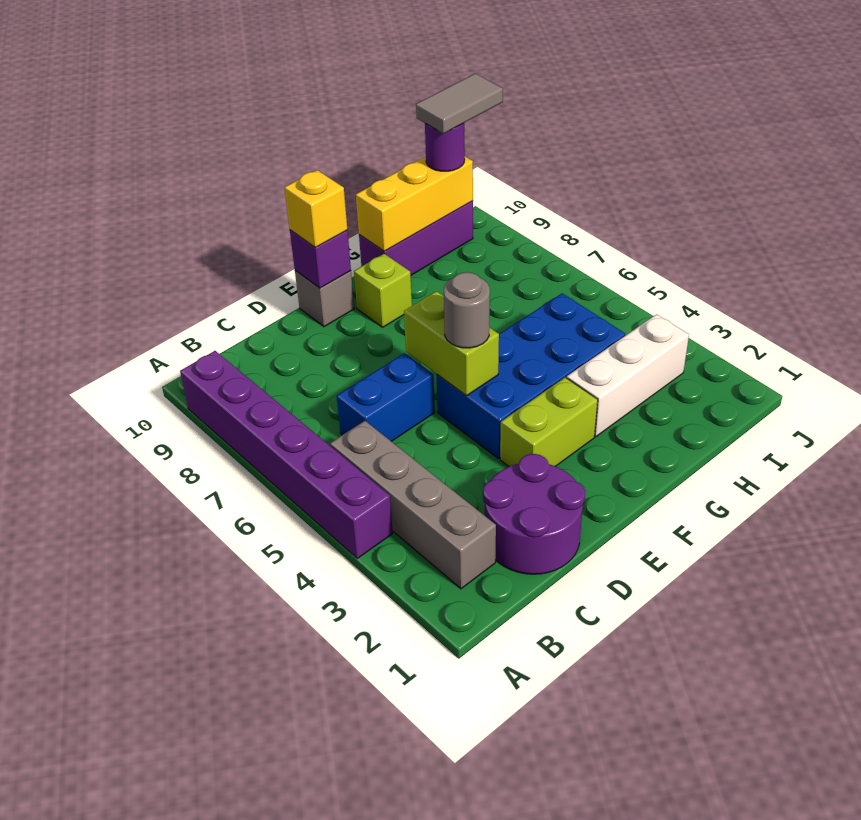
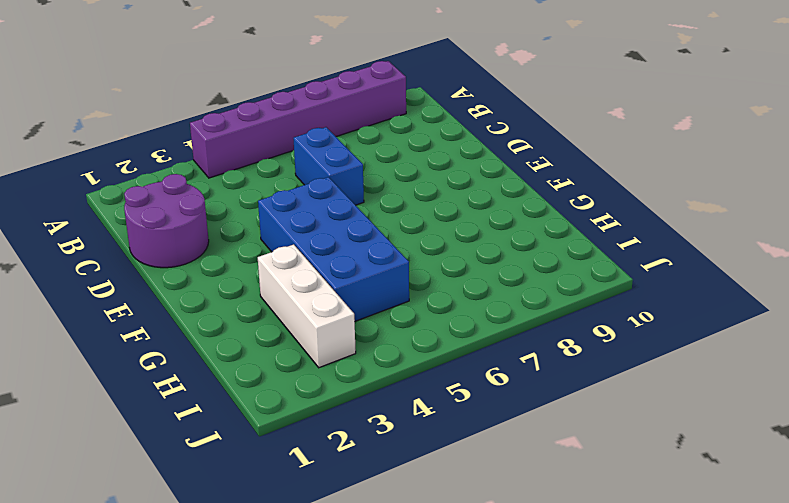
none -> grey brick B2:B5 level 1
none -> lime brick E3:F3 level 1
none -> grey brick E10 level 1

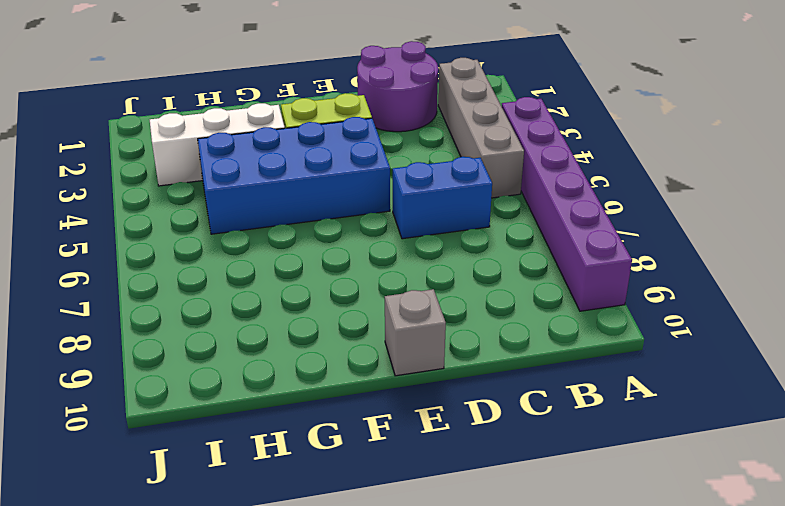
none -> lime brick F9 level 1
none -> purple brick G10:I10 level 1
none -> lime brick E5:E6 level 2

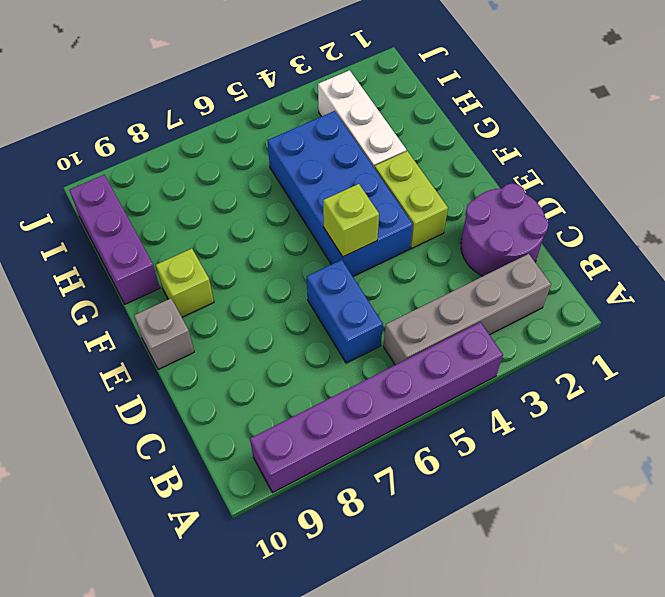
lime brick E5 level 2 -> lime brick E5:E6 level 2
none -> purple brick E10 level 2
none -> yellow brick G10:I10 level 2
none -> grey round brick E5 level 3

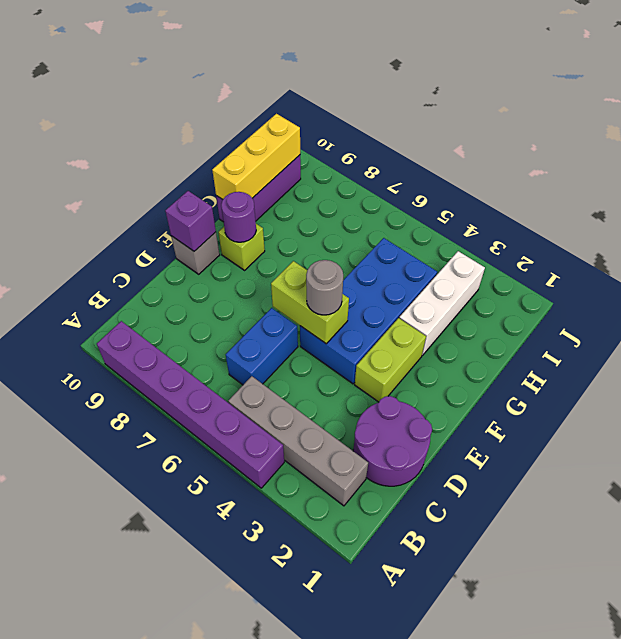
purple round brick F9 level 2 -> purple round brick I10 level 3
none -> yellow brick E10 level 3
none -> grey tile I10:J10 level 4

